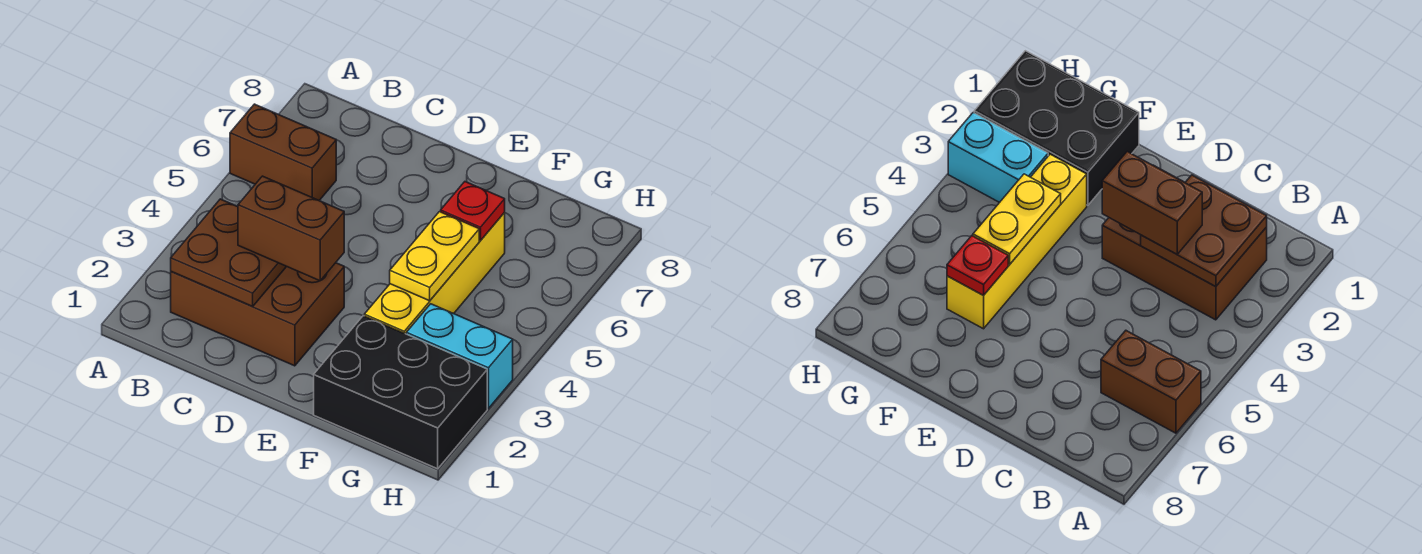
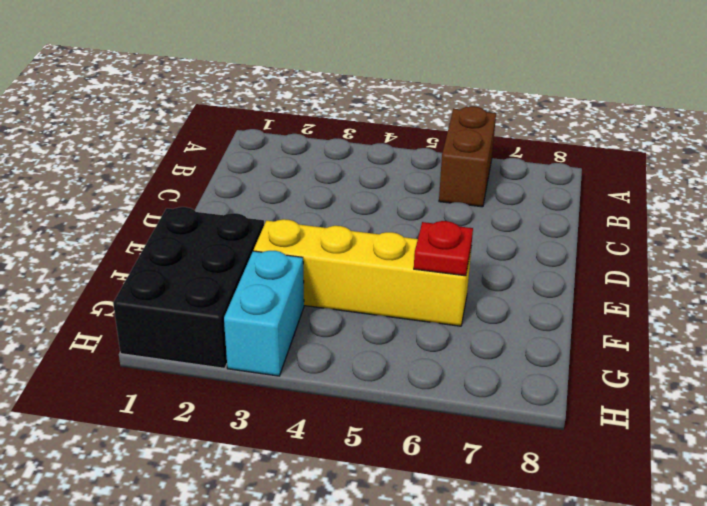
none -> brown brick B2:D3 level 1
none -> brown plate B2:C3 level 2

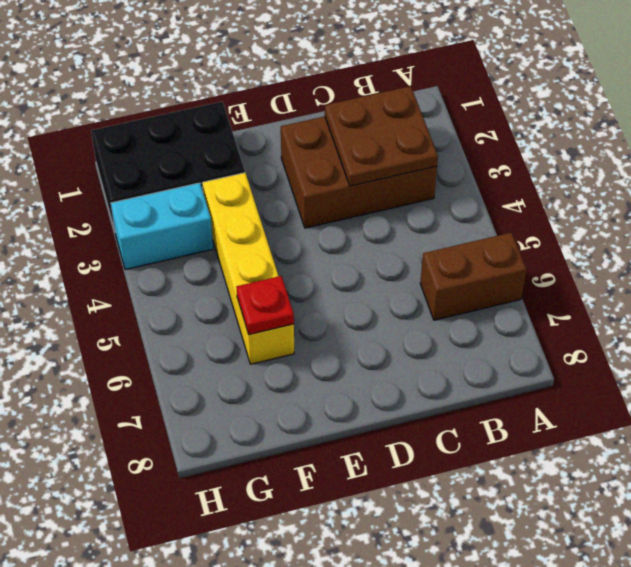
none -> yellow plate F4:F5 level 2
none -> brown brick C3:D3 level 3

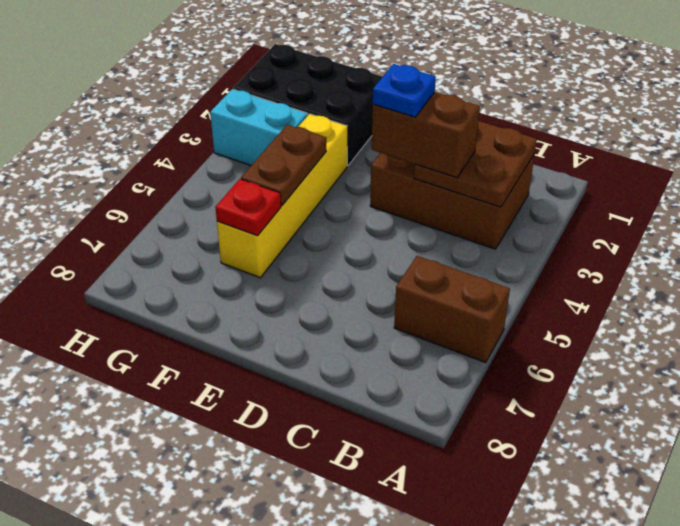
blue plate D3 level 4 -> none
brown plate F4:F5 level 2 -> yellow plate F4:F5 level 2

